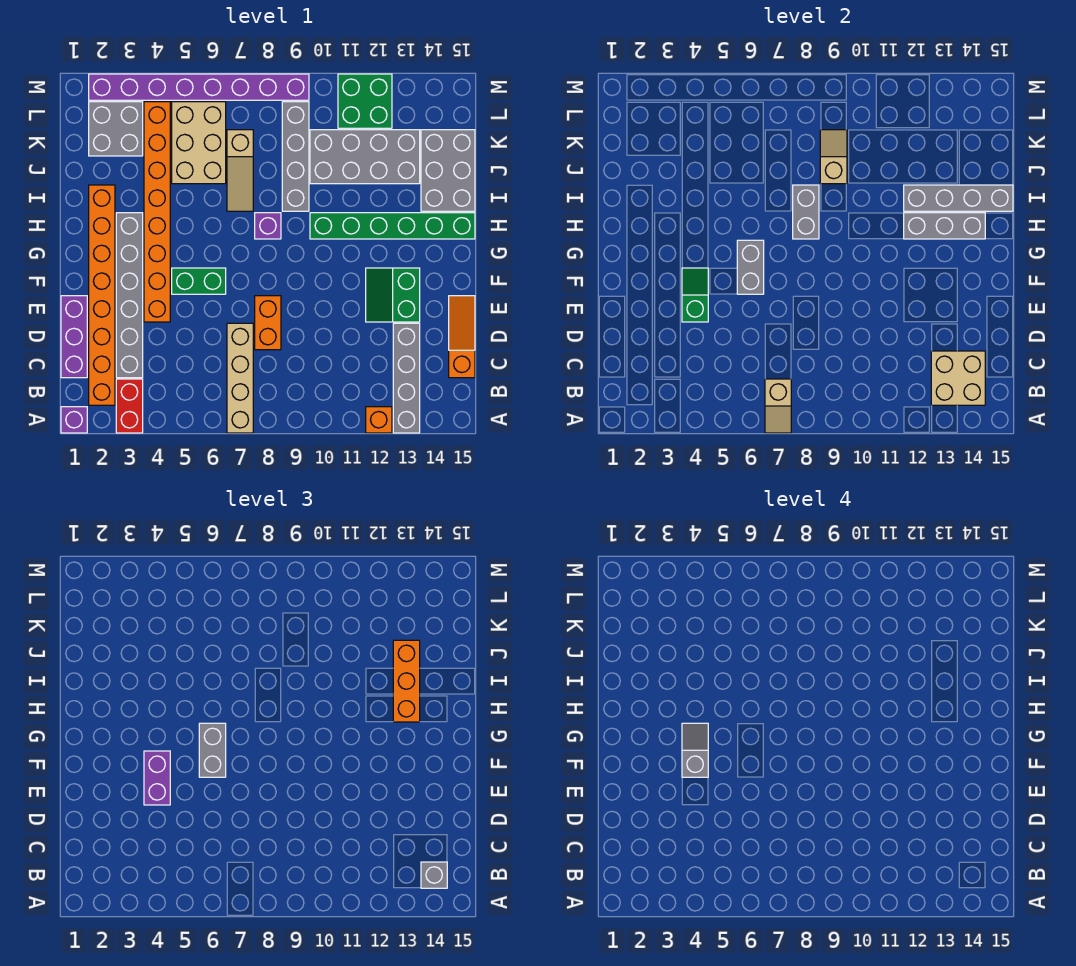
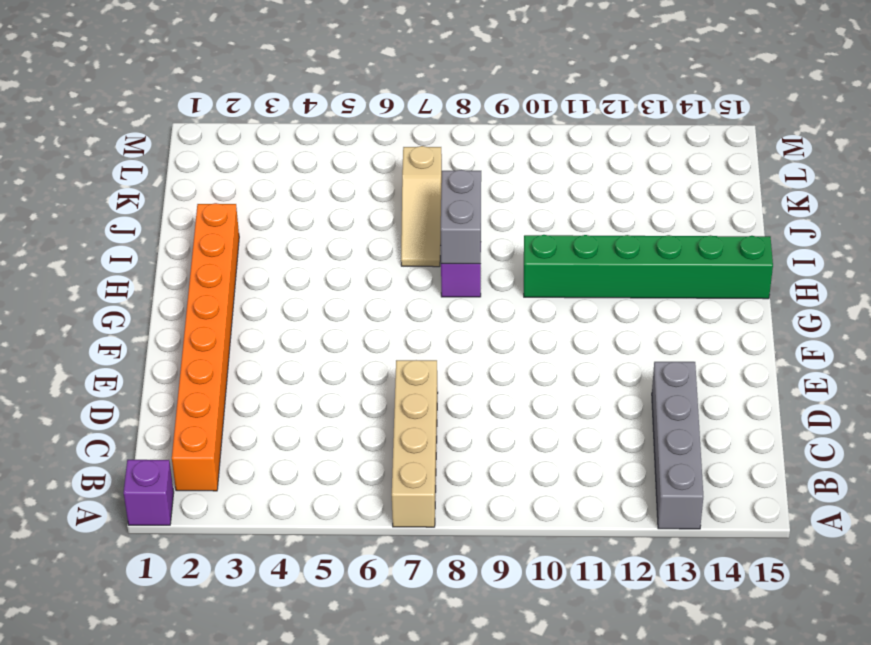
none -> red brick A3:B3 level 1
none -> orange brick A12 level 1
none -> purple brick C1:E1 level 1
none -> grey brick C3:H3 level 1

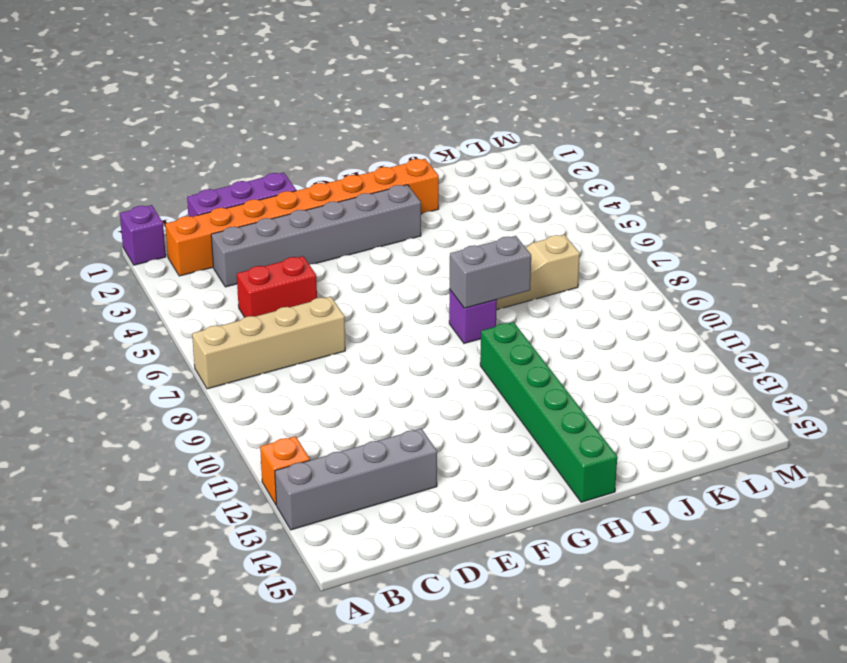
red brick C5:D5 level 1 -> red brick A3:B3 level 1
none -> orange slope C15:E15 level 1 top C
none -> orange brick D8:E8 level 1
none -> orange brick E4:L4 level 1
none -> green slope E12:F13 level 1 top 13

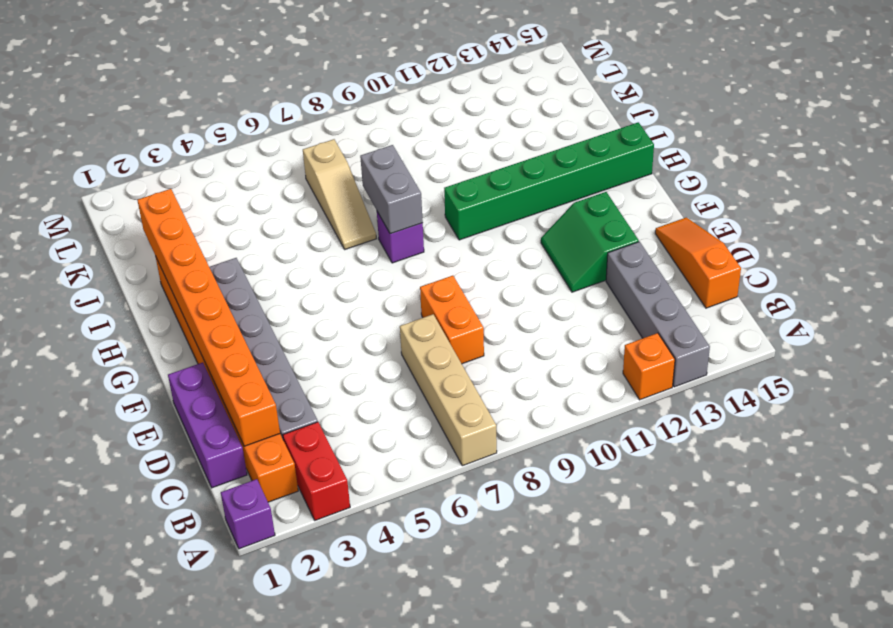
orange brick C2:J2 level 2 -> orange brick E4:L4 level 1
none -> green brick F5:F6 level 1
none -> grey brick I9:L9 level 1
none -> grey brick I14:K15 level 1
none -> tan brick J5:L6 level 1

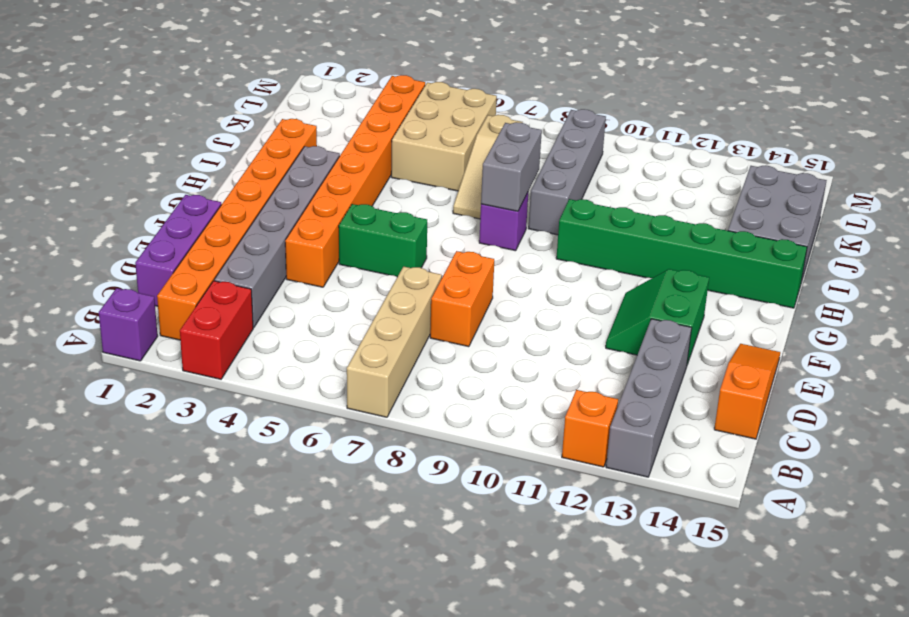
none -> grey brick J10:K13 level 1
none -> grey brick K2:L3 level 1
none -> green brick L11:M12 level 1
none -> purple brick M2:M9 level 1

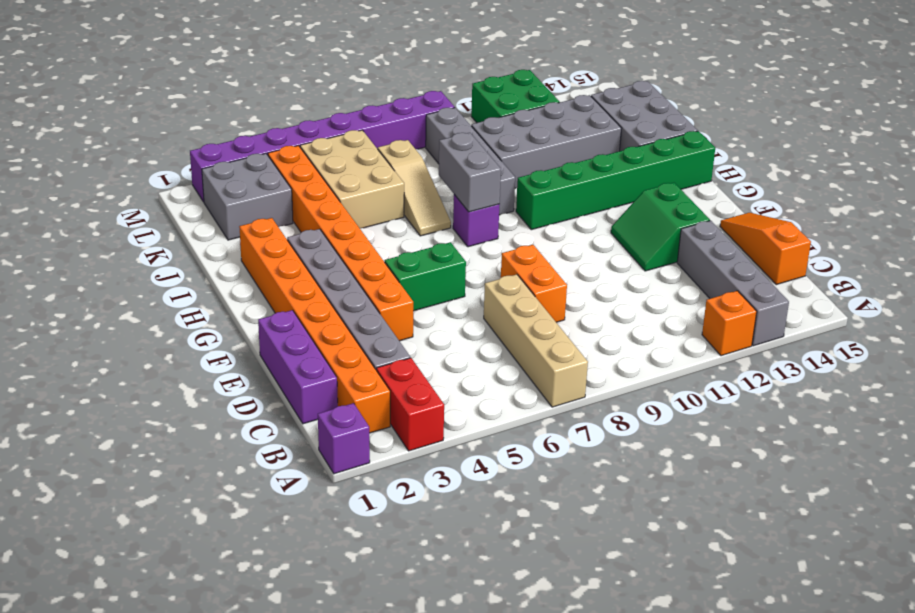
none -> tan slope A7:B7 level 2 top B
none -> tan brick B13:C14 level 2
none -> green slope E4:F4 level 2 top E
none -> grey brick F6:G6 level 2

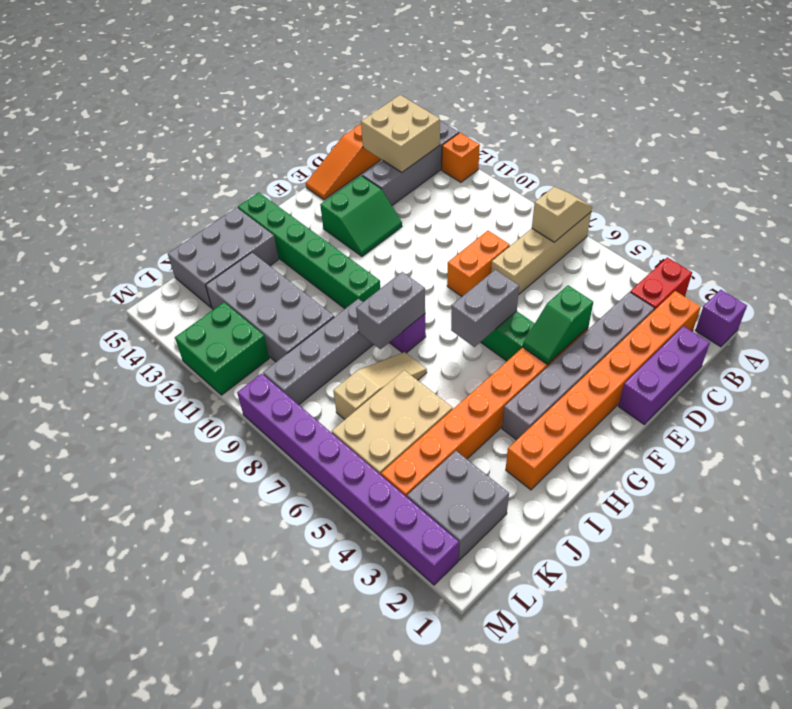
none -> grey brick H12:H14 level 2
none -> grey brick I12:I15 level 2
none -> tan slope J9:K9 level 2 top J
none -> grey brick B14 level 3

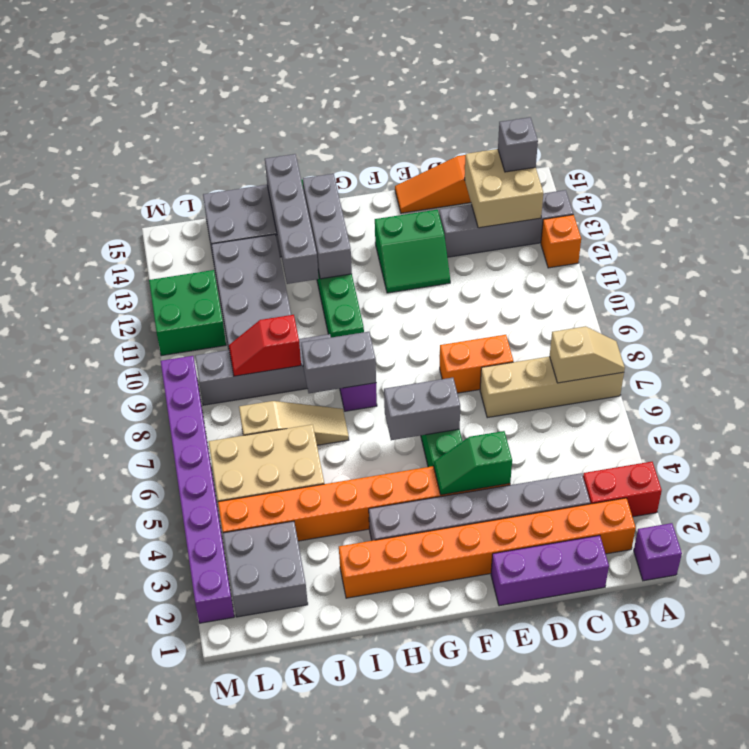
red slope J9:K9 level 2 top J -> tan slope J9:K9 level 2 top J
none -> purple brick E4:F4 level 3
none -> grey brick F6:G6 level 3
none -> orange brick H13:J13 level 3
none -> grey slope F4:G4 level 4 top F

